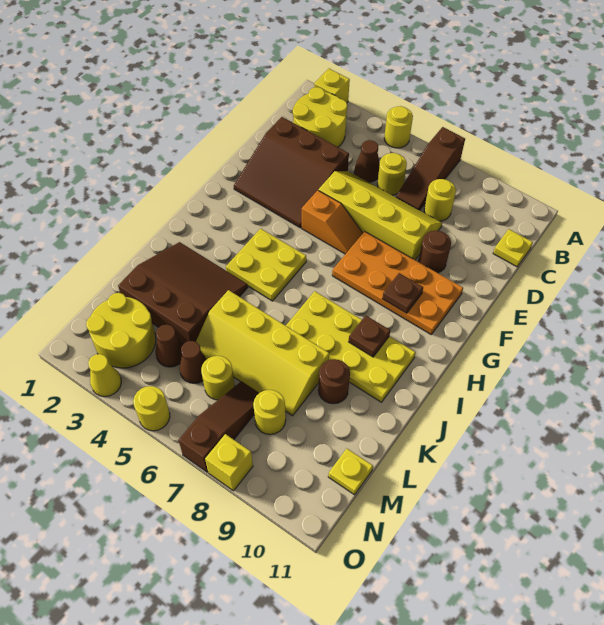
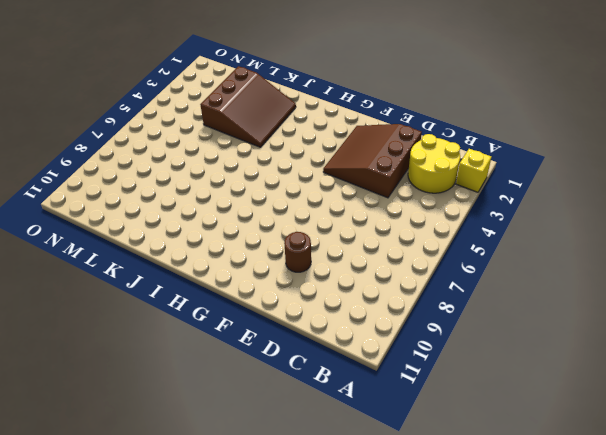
none -> yellow round brick A5 level 1
none -> brown slope A7:C7 level 1 top A
none -> brown cone C5 level 1
none -> yellow round brick C6 level 1

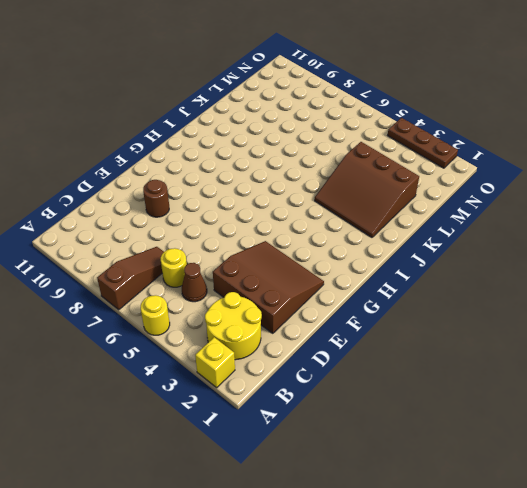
brown plate O2:O4 level 1 -> yellow cone O3 level 1
none -> yellow round brick C8 level 1
none -> yellow plate C11 level 1
none -> yellow slope D5:E8 level 1 top E
none -> orange slope F5:F6 level 1 top 5

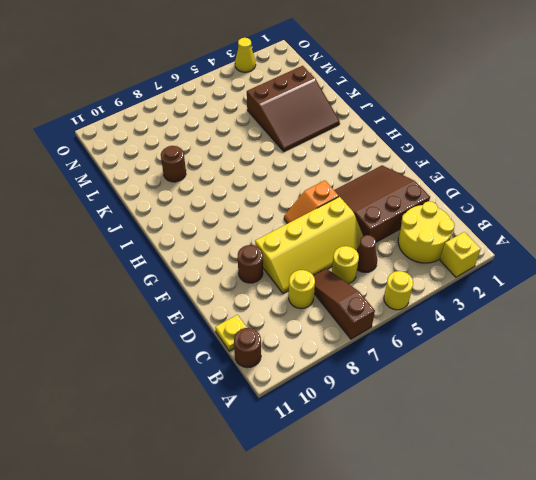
brown round brick B11 level 1 -> none
none -> orange plate F7:G10 level 1
none -> yellow plate H4:I5 level 1
none -> yellow plate I7:J10 level 1
none -> yellow slope K5:L8 level 1 top K

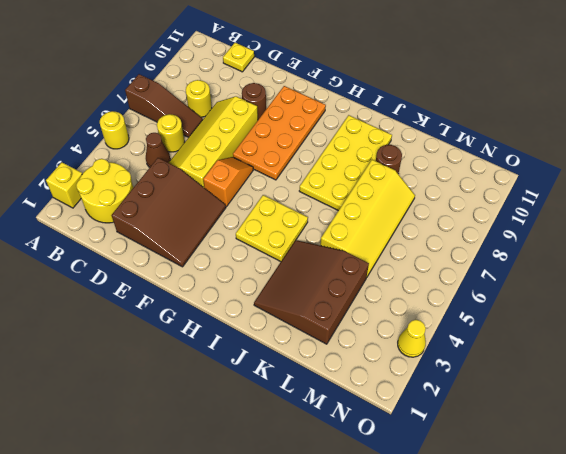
none -> yellow round brick M2:N3 level 1
none -> brown cone M4 level 1
none -> brown cone M5 level 1
none -> yellow round brick M6 level 1

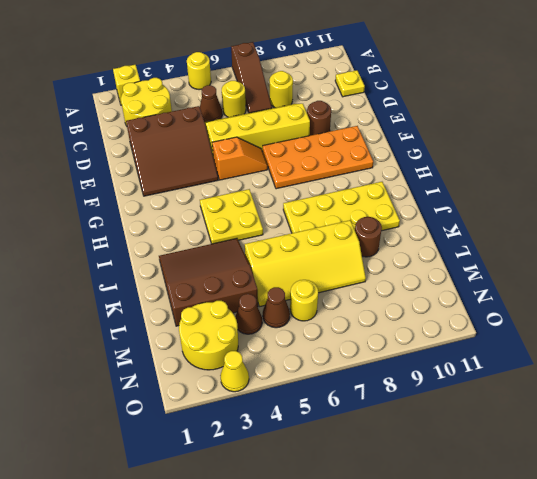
none -> brown slope M7:O7 level 1 top O
none -> yellow round brick M8 level 1
none -> yellow plate M11 level 1
none -> yellow round brick O5 level 1

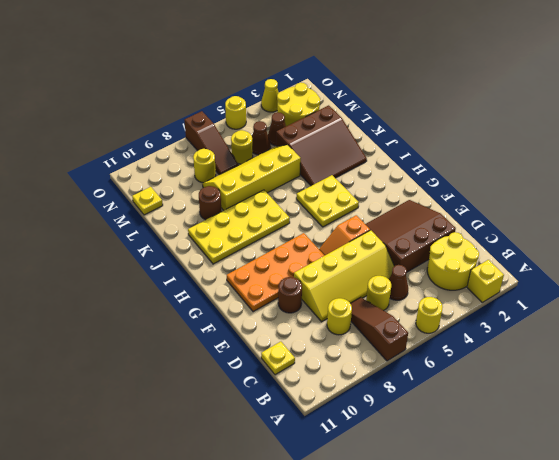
none -> yellow brick O8 level 1
none -> brown plate G9 level 2
none -> brown plate I9 level 2

